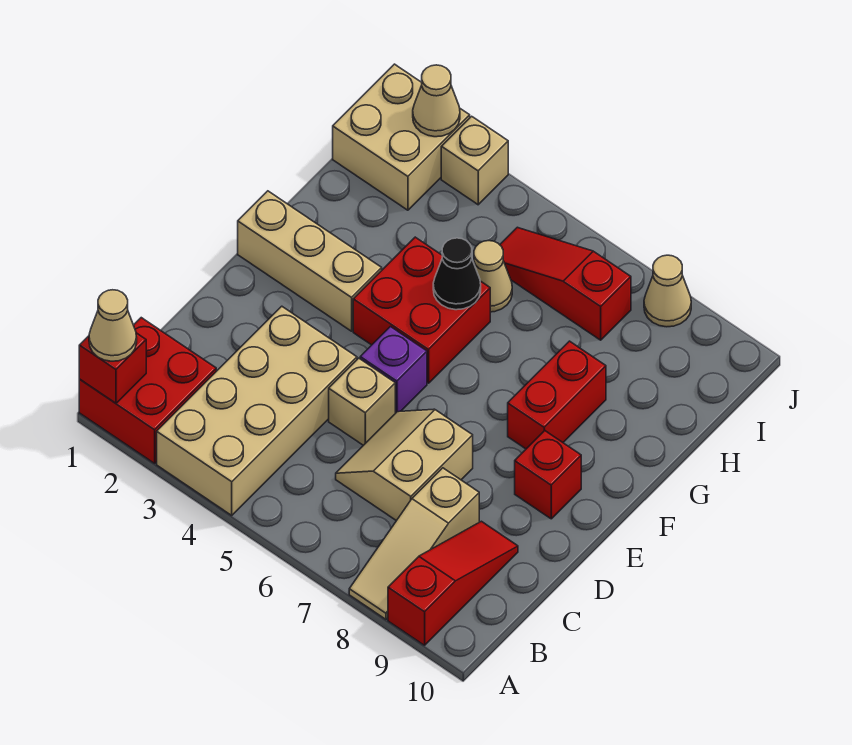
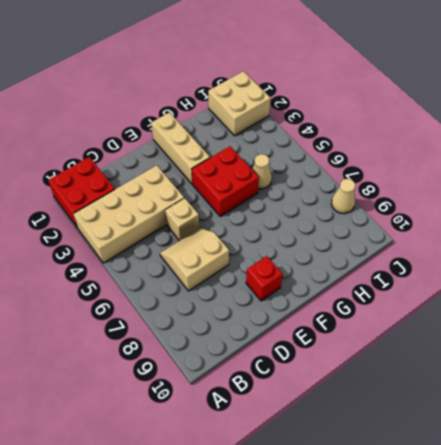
none -> tan slope A8:C8 level 1 top C
none -> red slope A9:C9 level 1 top A
none -> purple brick E5 level 1

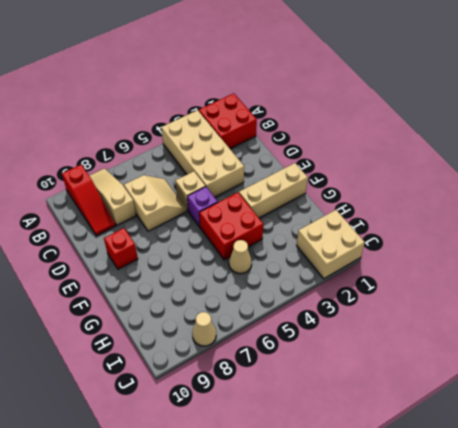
none -> red brick F8:G8 level 1
none -> red slope I5:I7 level 1 top 7
none -> tan brick J3 level 1

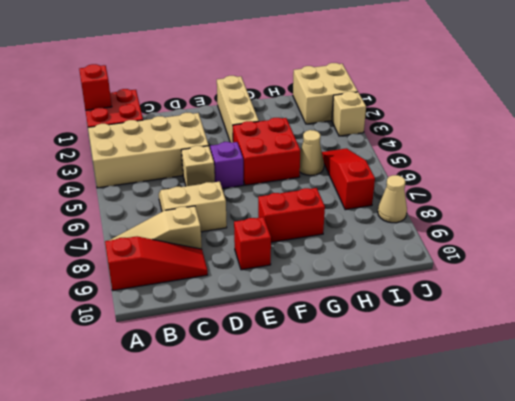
none -> black cone G5 level 2
none -> tan cone J2 level 2
none -> tan cone A1 level 3

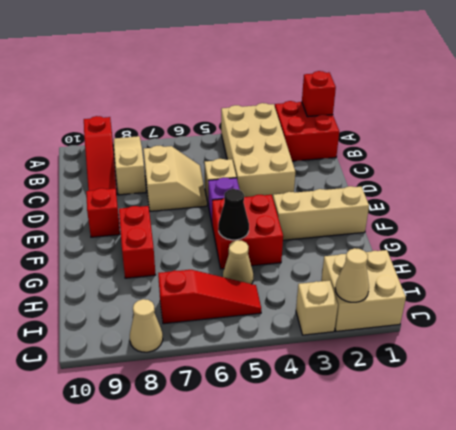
none -> tan cone A1 level 3

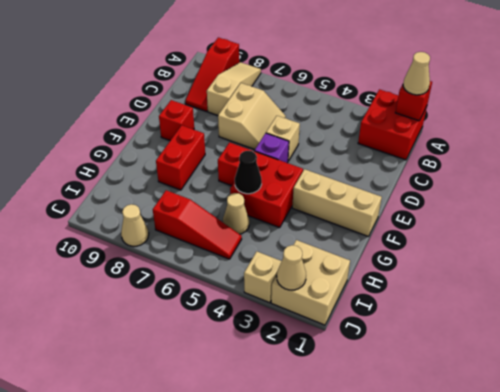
red brick F6 level 1 -> none
none -> tan brick A3:D4 level 1

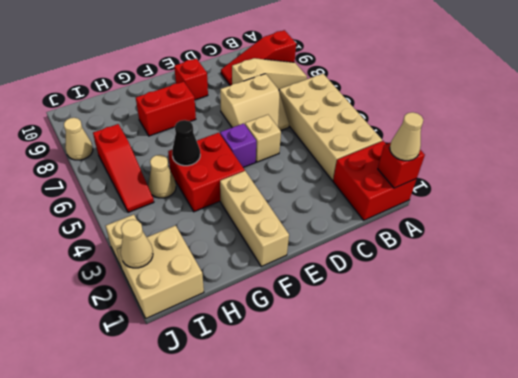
tan brick A3:B6 level 1 -> tan brick A3:D4 level 1

